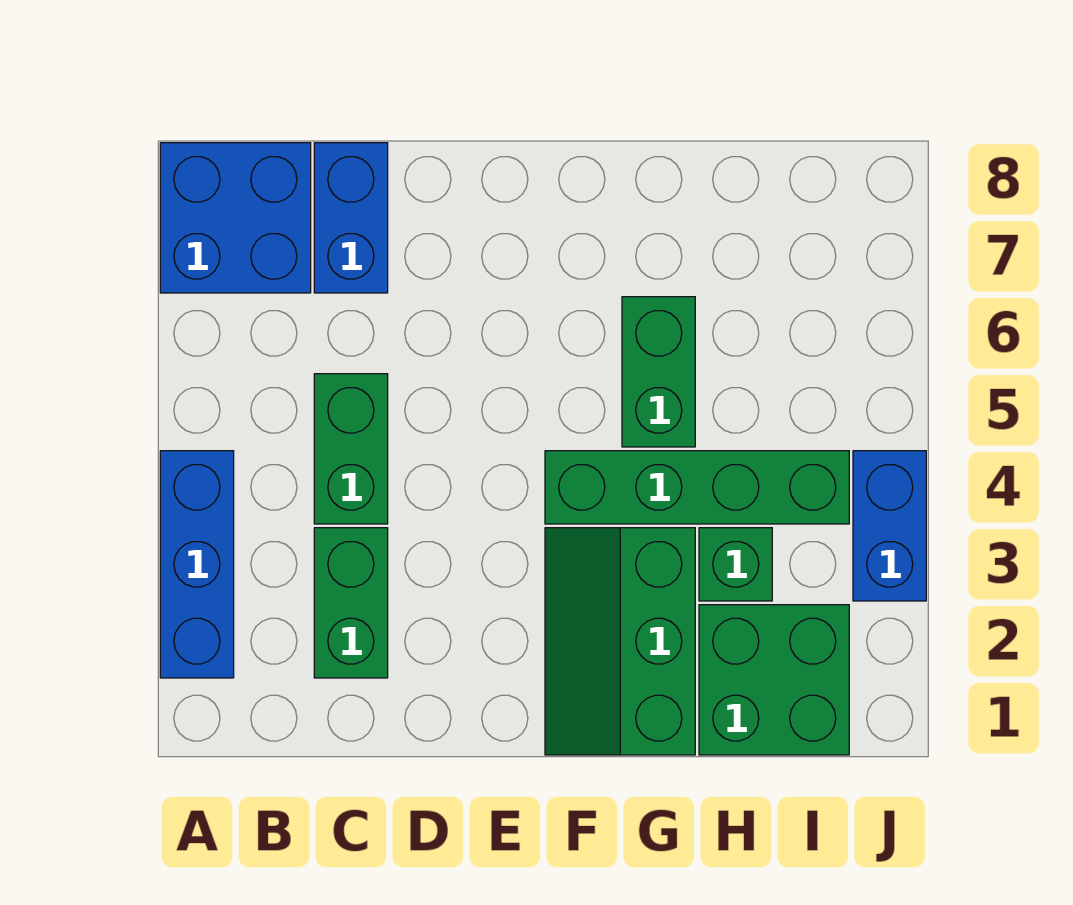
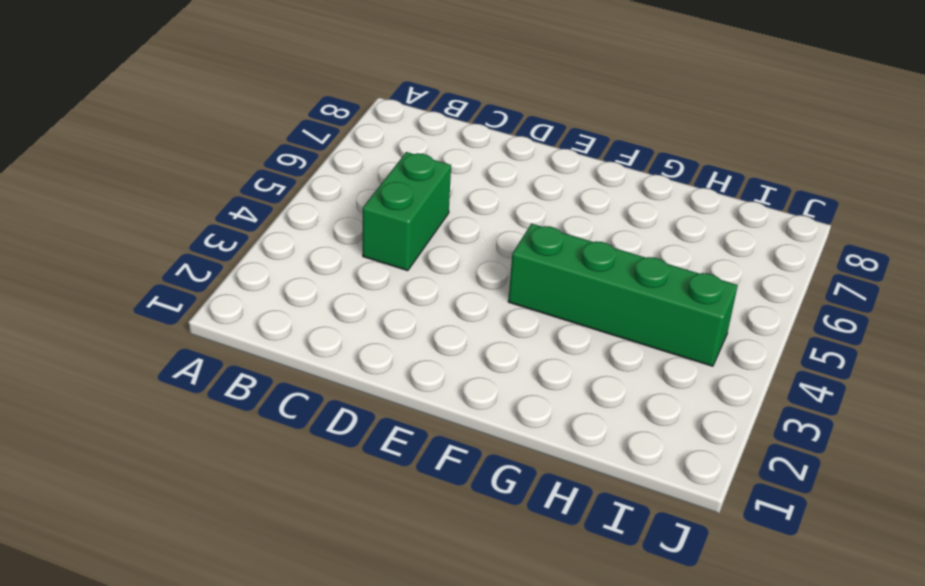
none -> blue brick A2:A4 level 1
none -> blue brick A7:B8 level 1

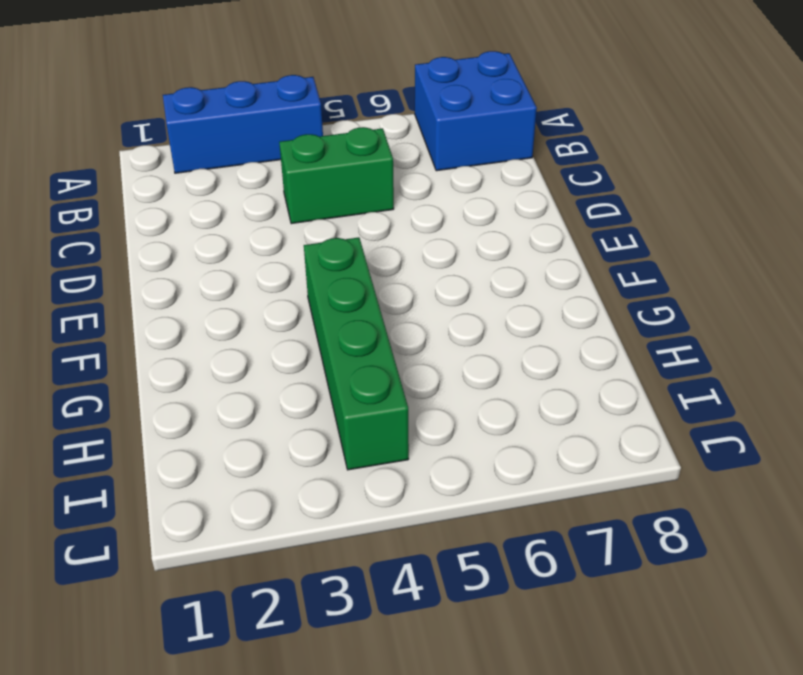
none -> green brick C2:C3 level 1
none -> blue brick C7:C8 level 1

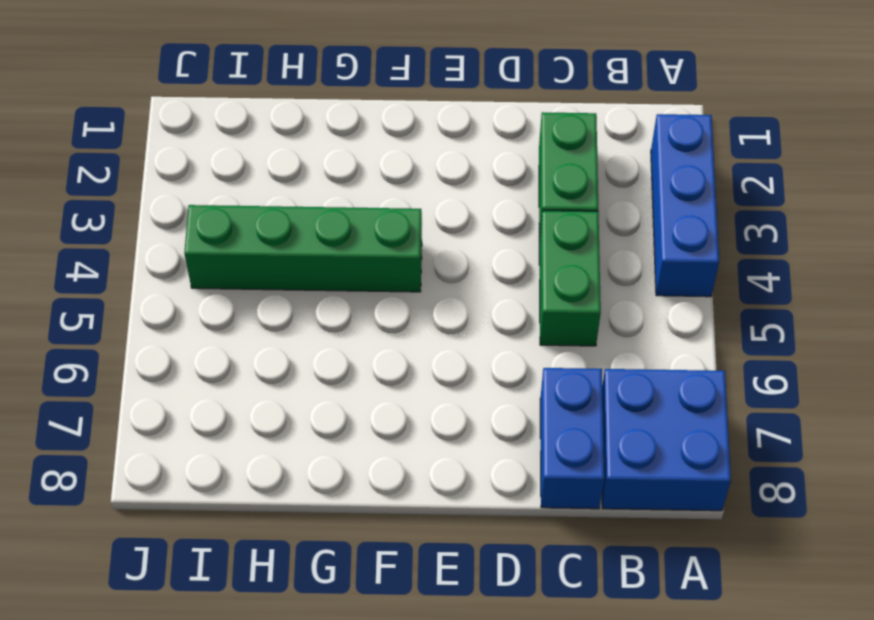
none -> green slope F1:G3 level 1 top G
none -> green brick G5:G6 level 1

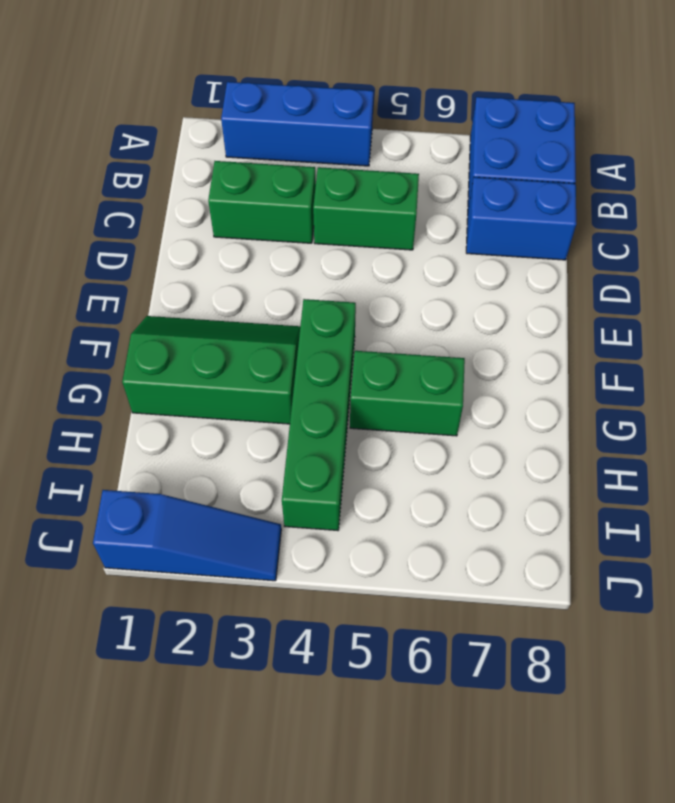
blue slope J1:J3 level 1 top 1 -> blue brick J3:J4 level 1
none -> green brick H1:I2 level 1
none -> green brick H3 level 1

